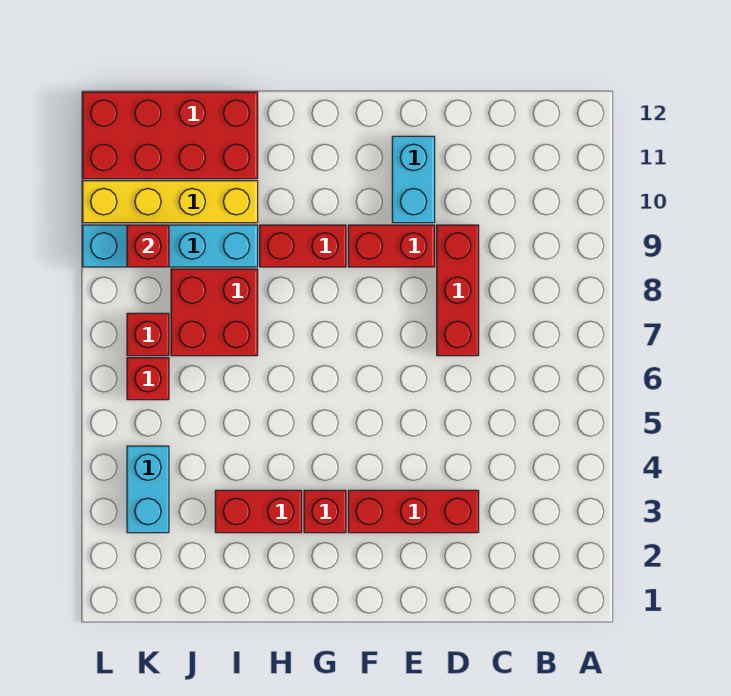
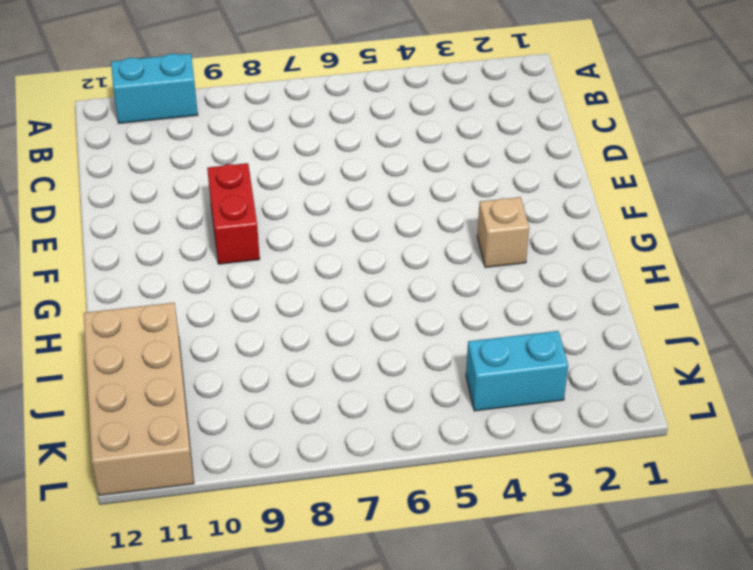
cyan brick A10:A11 level 1 -> cyan brick E10:E11 level 1
tan brick G3 level 1 -> red brick G3 level 1
tan brick I11:L12 level 1 -> red brick I11:L12 level 1
none -> red brick D3:F3 level 1
none -> red brick D7:D9 level 1
none -> red brick G9:H9 level 1

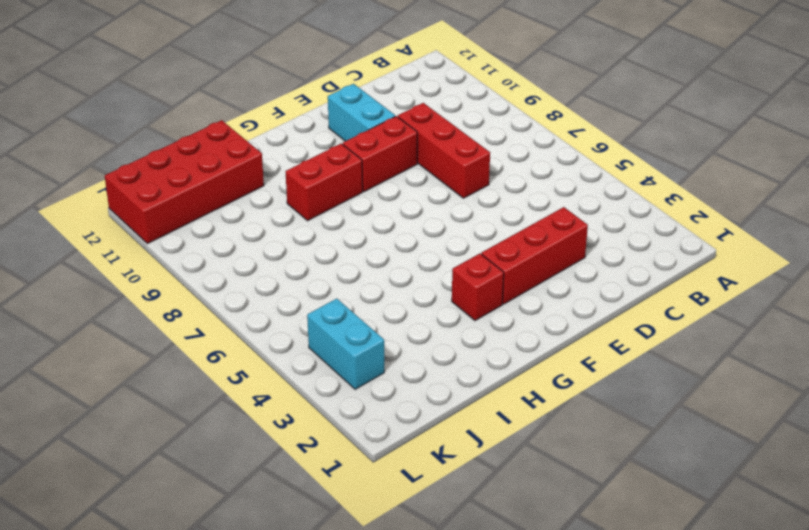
none -> red brick H3:I3 level 1
none -> red brick I7:J8 level 1
none -> cyan brick I9:L9 level 1

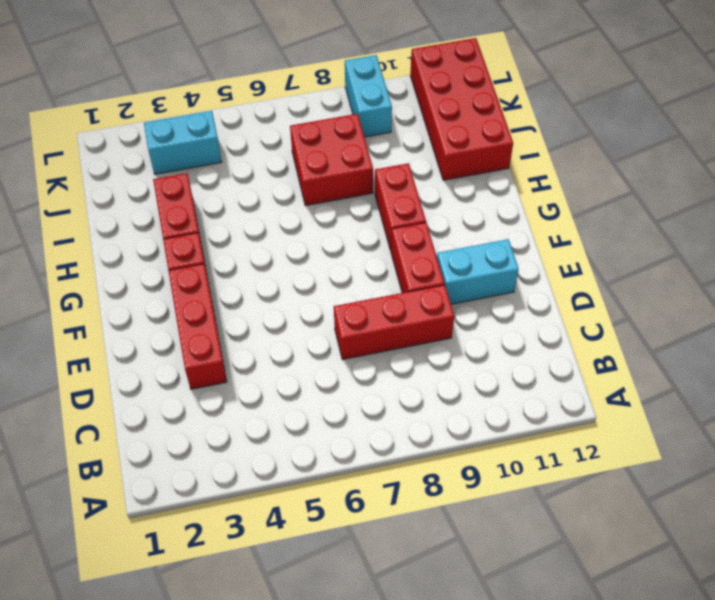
cyan brick K9:L9 level 1 -> cyan brick I9:L9 level 1
none -> yellow brick I10:L10 level 1
none -> red brick K6 level 1
none -> red brick K7 level 1

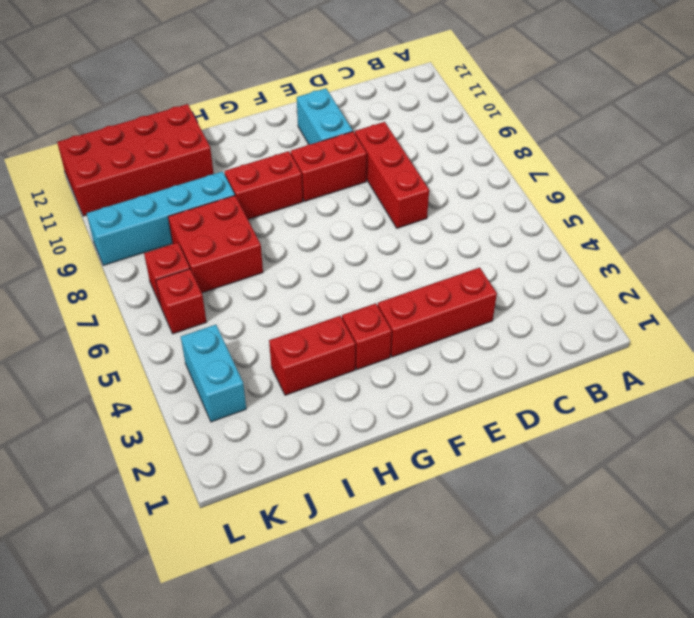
none -> yellow brick I10:L10 level 1
none -> red brick K9 level 2

